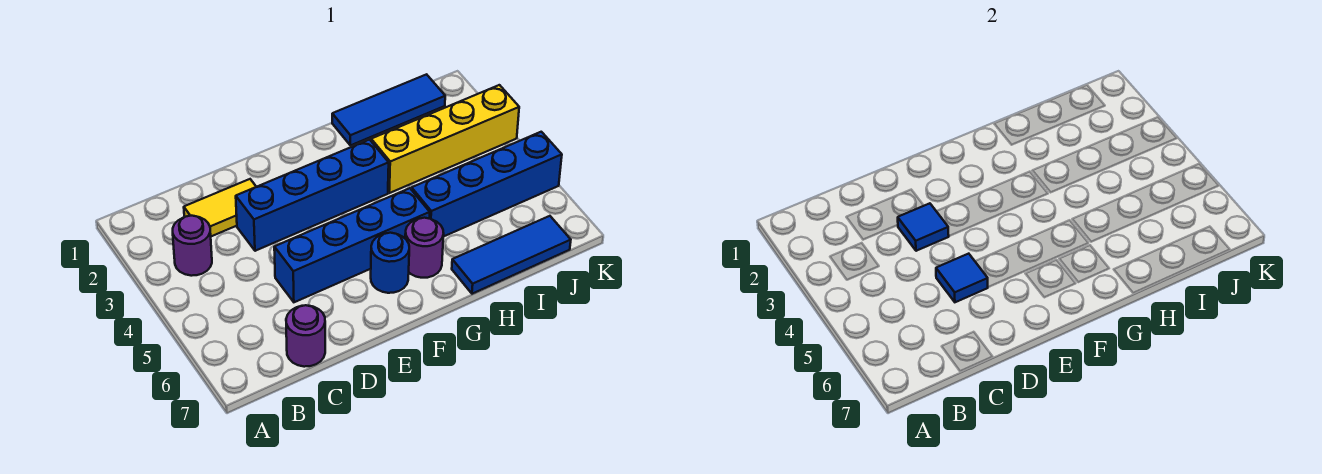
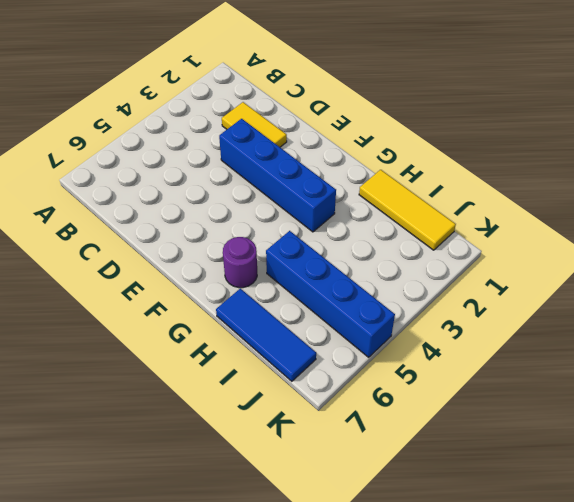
yellow tile H1:J1 level 1 -> blue tile H1:J1 level 1
none -> purple round brick B3 level 1
none -> purple round brick C7 level 1
none -> blue brick D5:G5 level 1

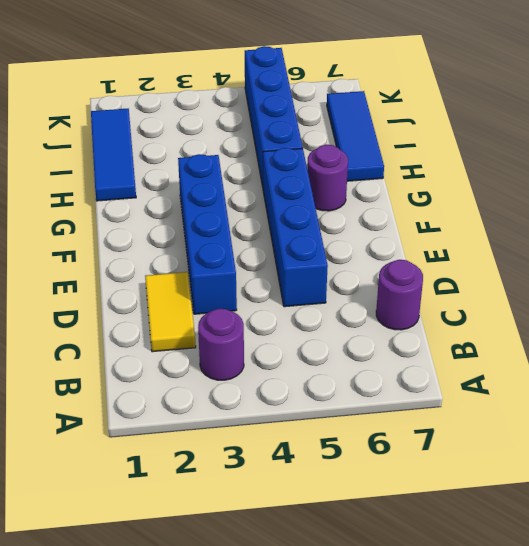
none -> blue round brick F6 level 1
none -> yellow brick H3:K3 level 1
none -> blue tile D3 level 2

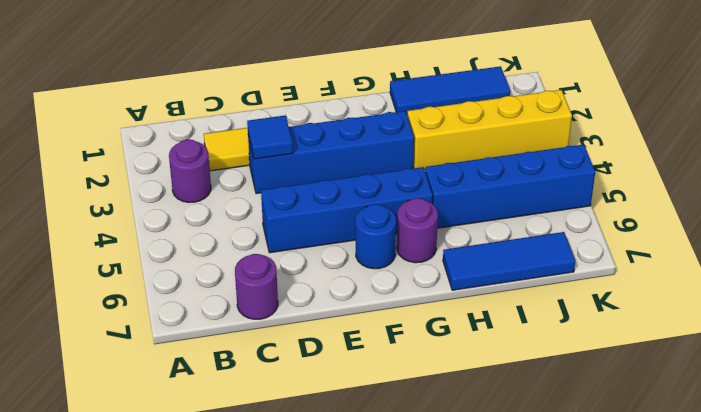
none -> blue tile D5 level 2

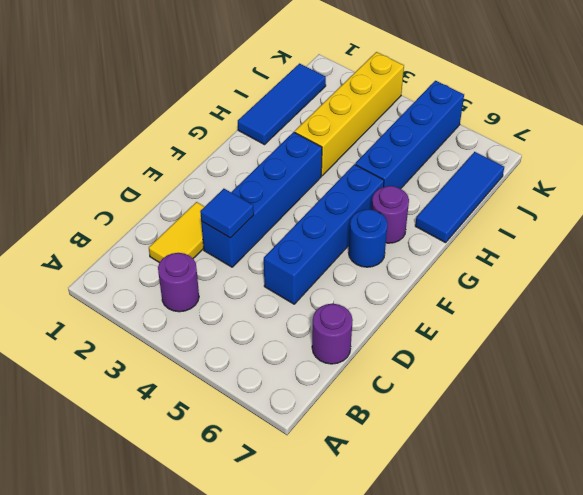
none -> blue tile D5 level 2

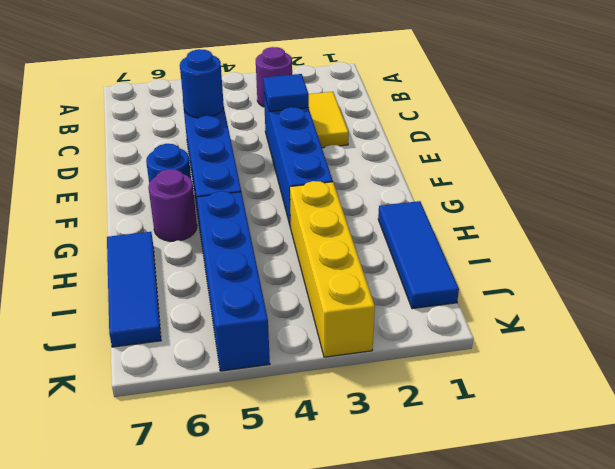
blue round brick D5 level 2 -> blue tile D5 level 2
none -> purple round brick C7 level 1

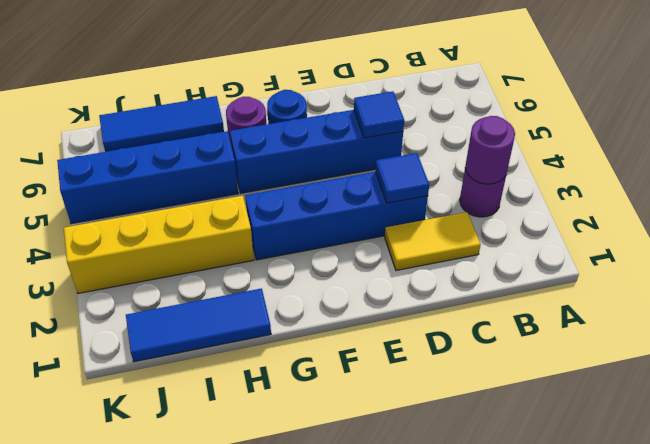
purple round brick B3 level 2 -> purple round brick C7 level 1

